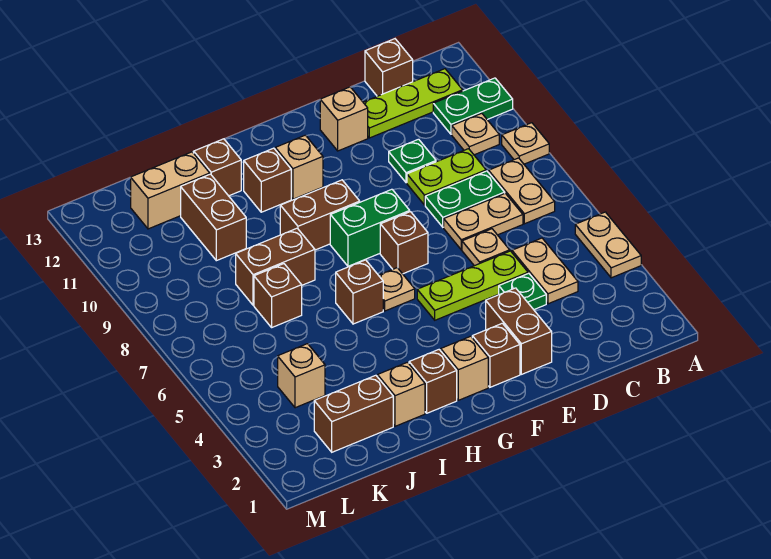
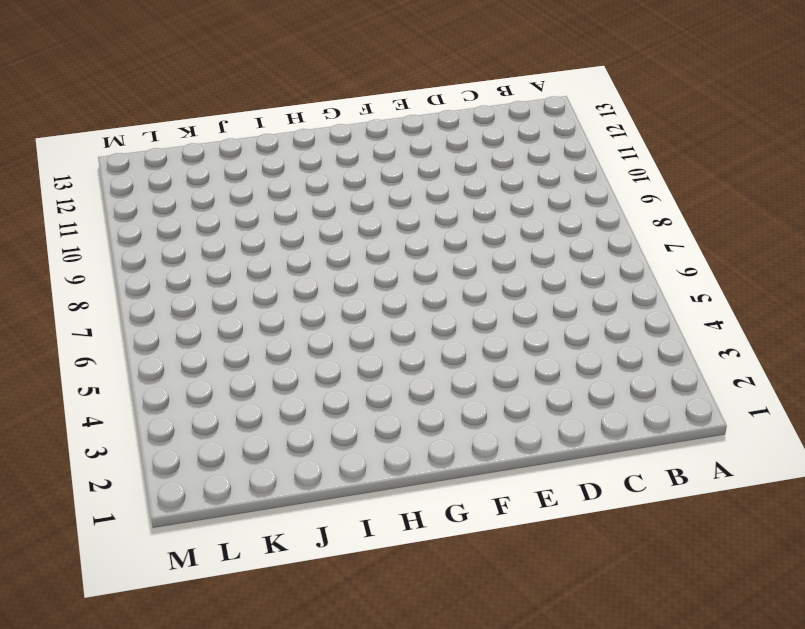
none -> tan plate A4:A5 level 1
none -> tan plate A9 level 1
none -> green plate A11:B11 level 1
none -> tan plate B7:B8 level 1

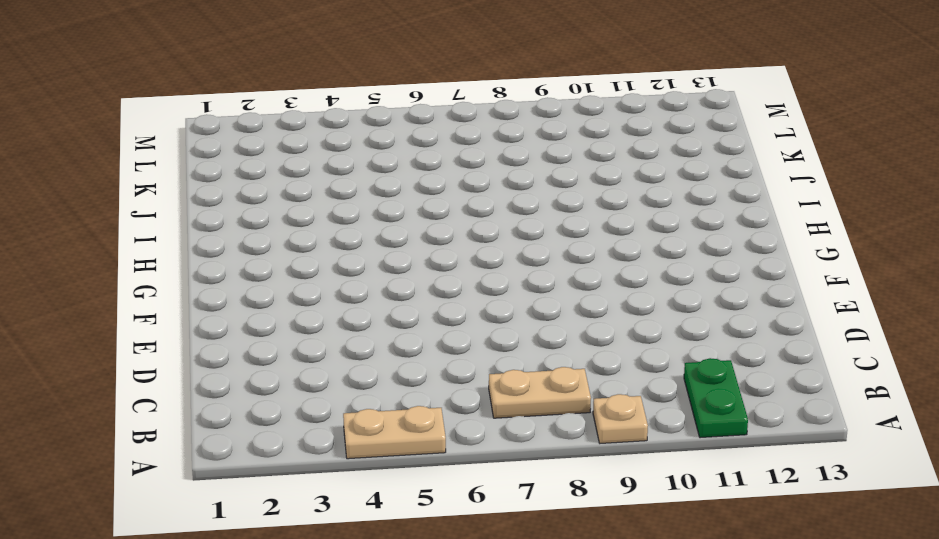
none -> tan plate B10 level 1
none -> lime plate B12:D12 level 1
none -> tan plate C4:C5 level 1
none -> tan plate C7:D7 level 1

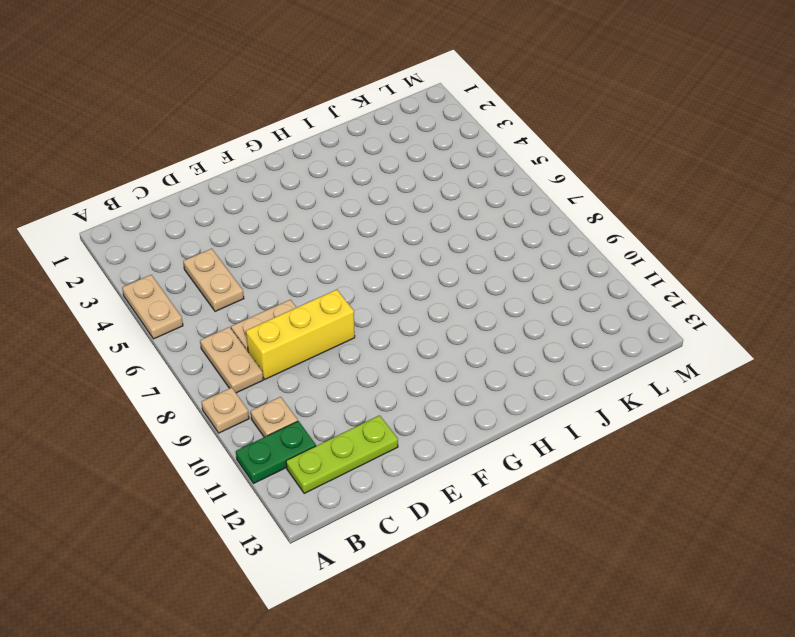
yellow brick C8:E8 level 1 -> green plate C8:D8 level 1
none -> lime plate C9:D9 level 1
none -> brown brick C13 level 1
none -> green plate D4 level 1
none -> lime plate D5:F5 level 1

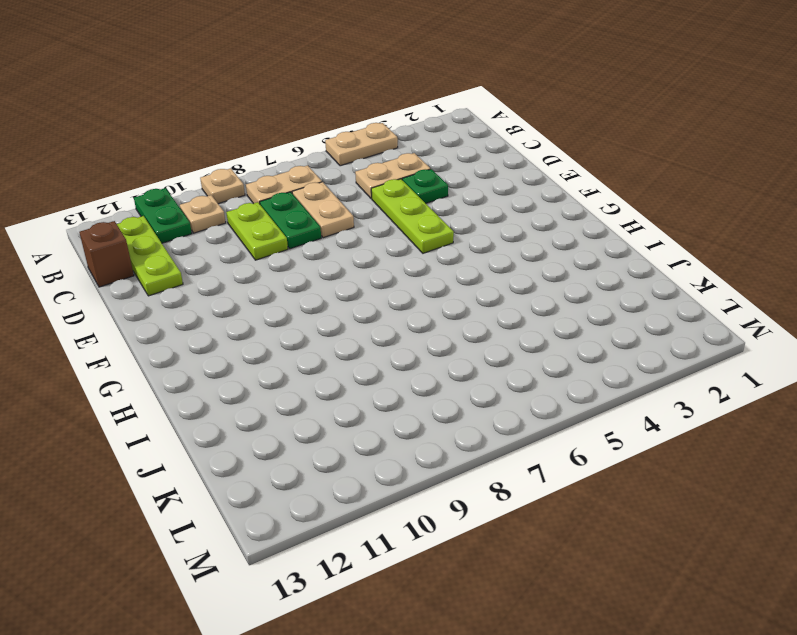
none -> tan plate D6 level 1
none -> green plate D10 level 1
none -> brown brick E2:E3 level 1
none -> tan brick E12 level 1

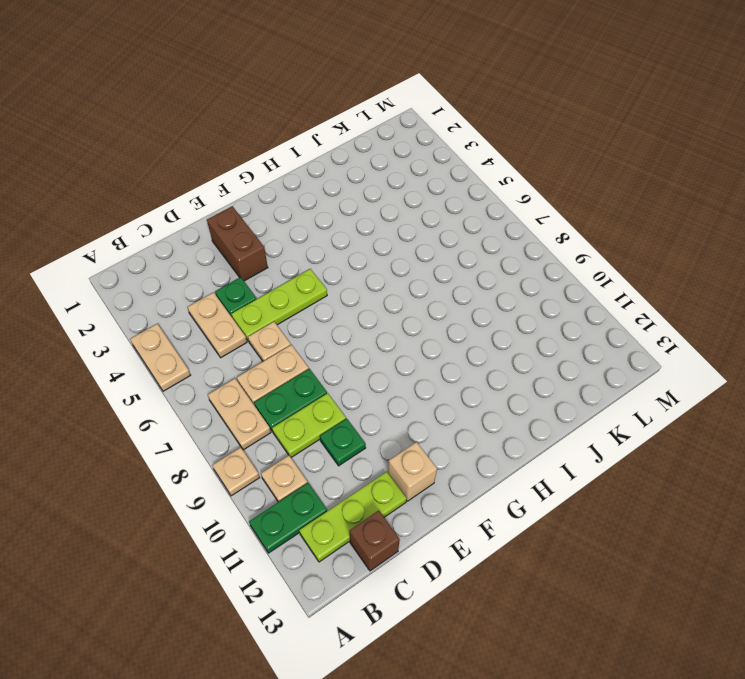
none -> brown brick F2 level 1
none -> brown brick F7 level 1
none -> green brick F8:G8 level 1
none -> tan brick G2 level 1

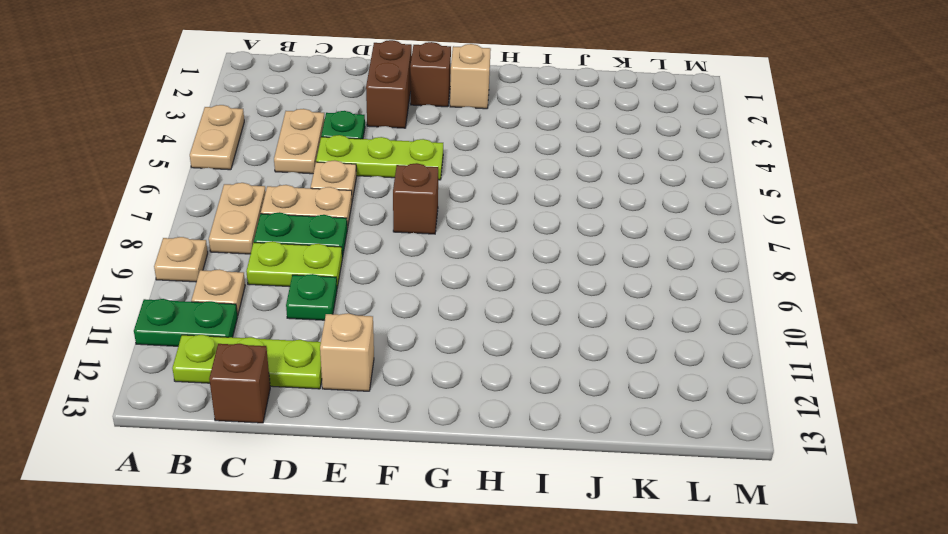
none -> green brick F8:G8 level 1
none -> tan plate G6 level 1
none -> brown brick G9:H9 level 1
none -> tan brick G11 level 1

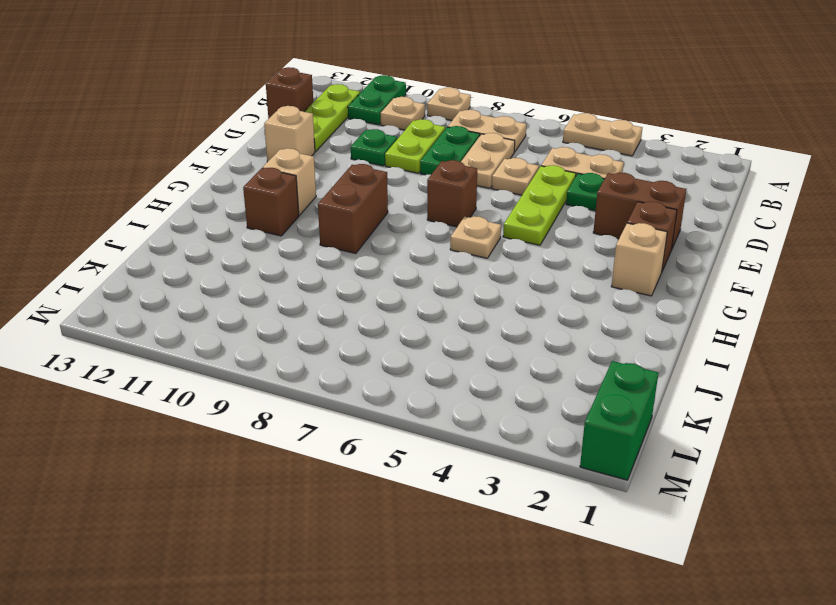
green brick L1:M1 level 1 -> green brick F8:G8 level 1
none -> brown brick H2 level 1
none -> brown brick H6 level 1
none -> tan brick I2 level 1
none -> brown brick I8:J8 level 1

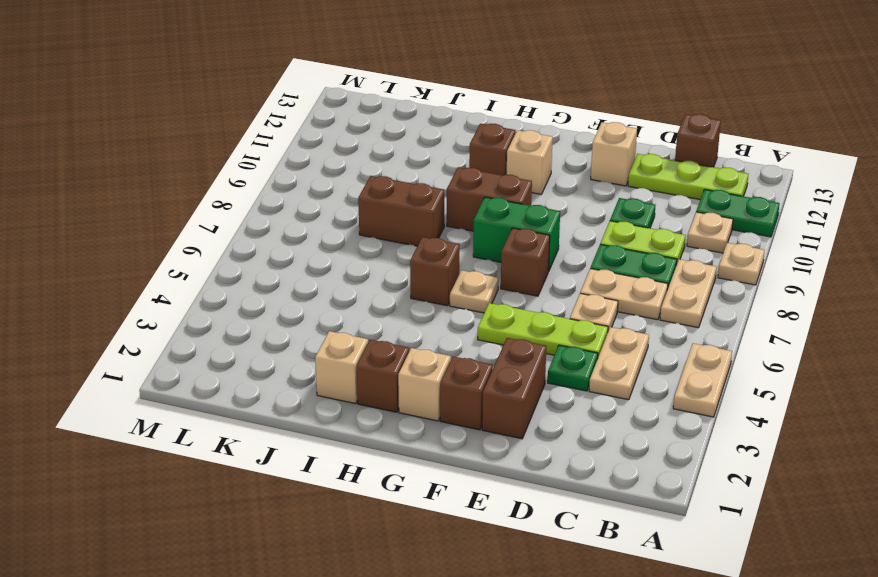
none -> brown brick I12 level 1
none -> brown brick J2:K2 level 1
none -> brown brick J7 level 1
none -> brown brick J10:J11 level 1

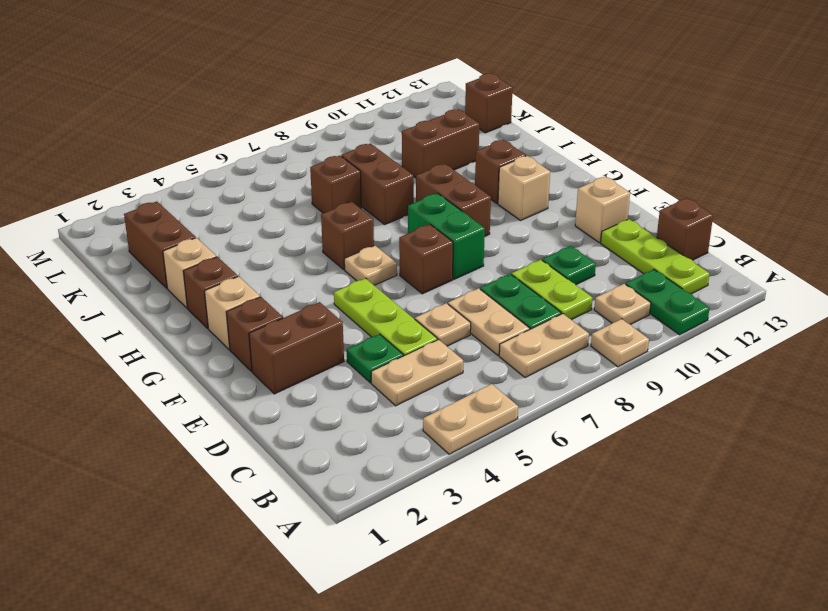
brown brick K13 level 1 -> brown brick I12 level 1
none -> tan brick J12:K12 level 1
none -> tan brick K4 level 1

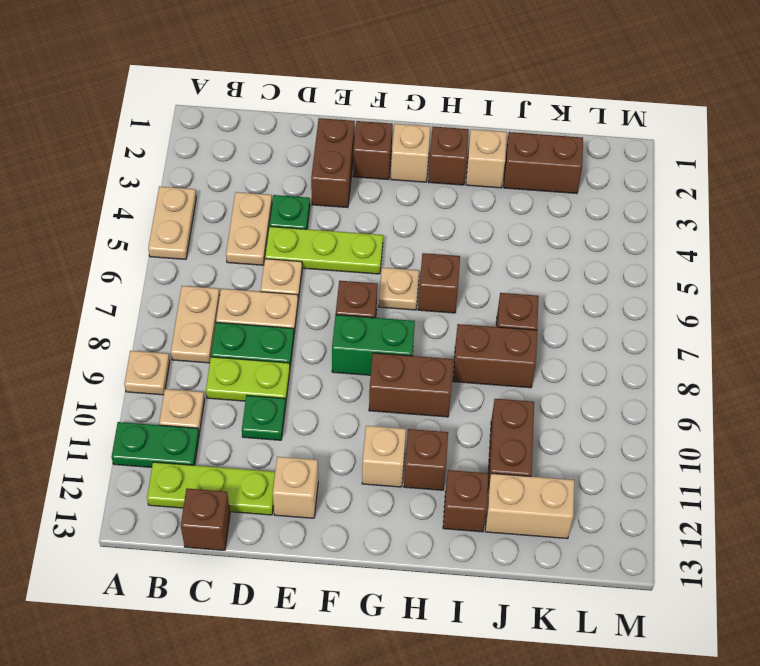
none -> tan brick K4 level 1

